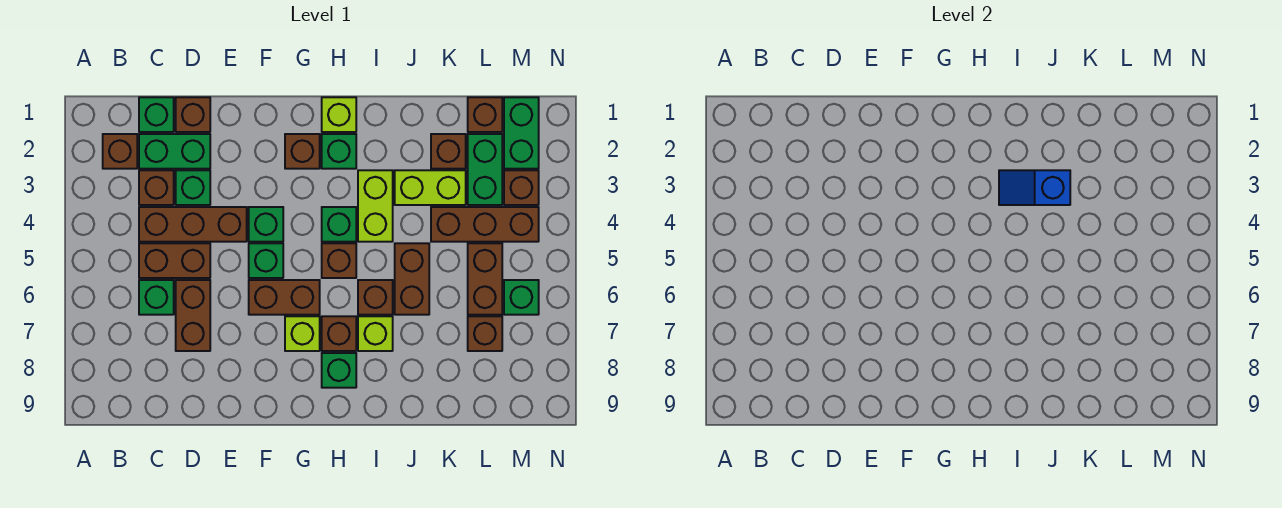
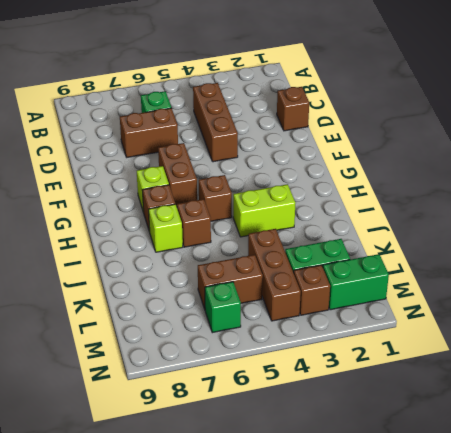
none -> brown brick B2 level 1
none -> green brick C1 level 1
none -> green brick C2:D2 level 1
none -> brown brick C3 level 1

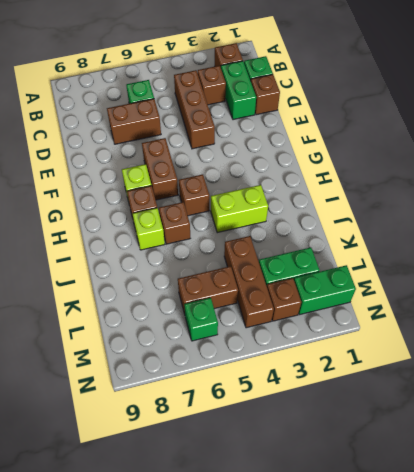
none -> brown brick C5:D5 level 1
none -> green brick D3 level 1
none -> green brick F4 level 1
none -> green brick F5 level 1

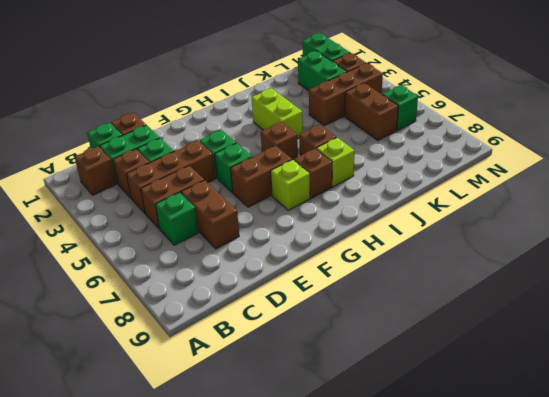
none -> brown brick G2 level 1
none -> lime brick H1 level 1
none -> green brick H2 level 1
none -> green brick H4 level 1

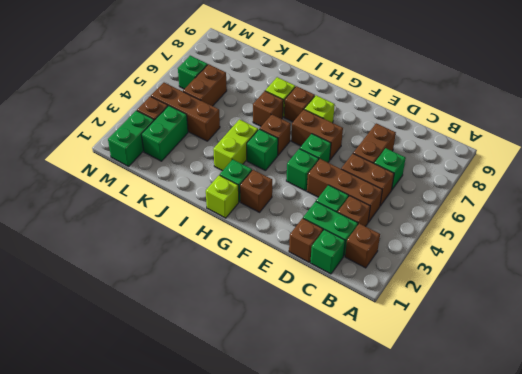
none -> green brick H8 level 1
none -> lime brick J3:K3 level 1
none -> brown brick J5:J6 level 1
none -> brown brick K2 level 1

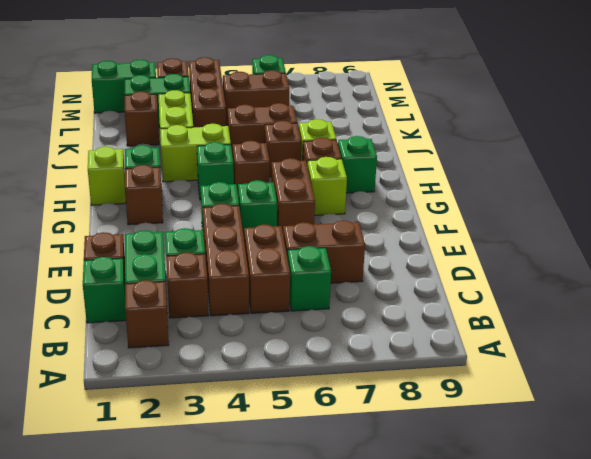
none -> brown brick L1 level 1
none -> brown brick L7 level 1
none -> blue slope I3:J3 level 2 top J

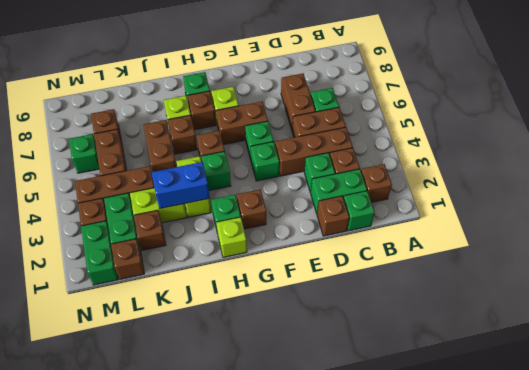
blue brick I3:J3 level 2 -> blue slope I3:J3 level 2 top J

